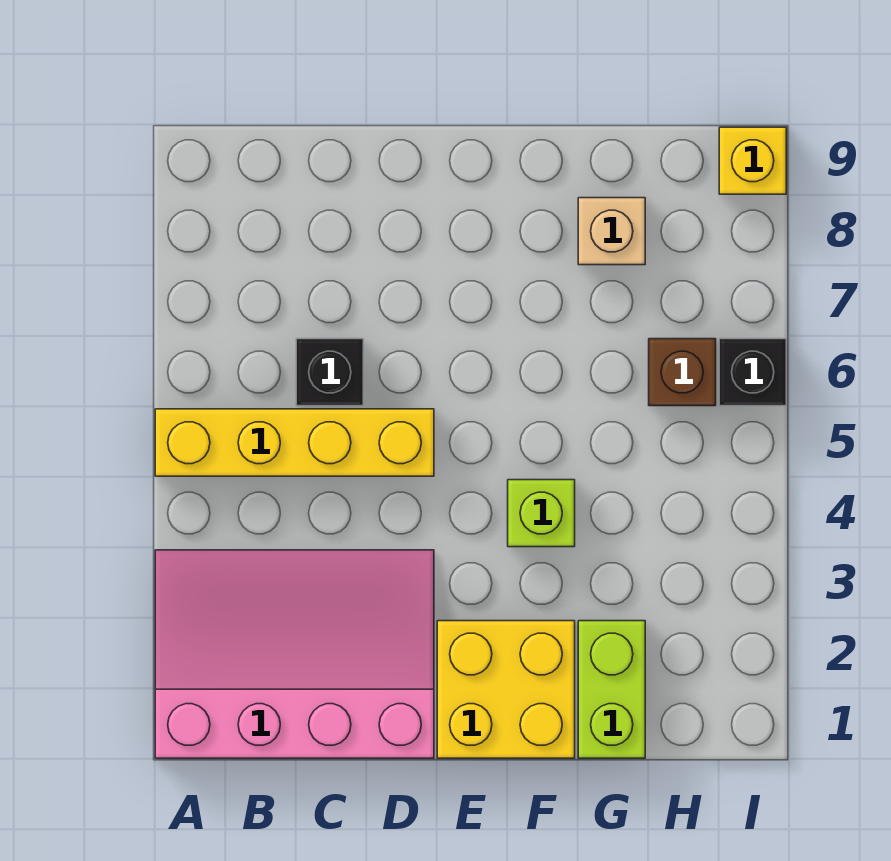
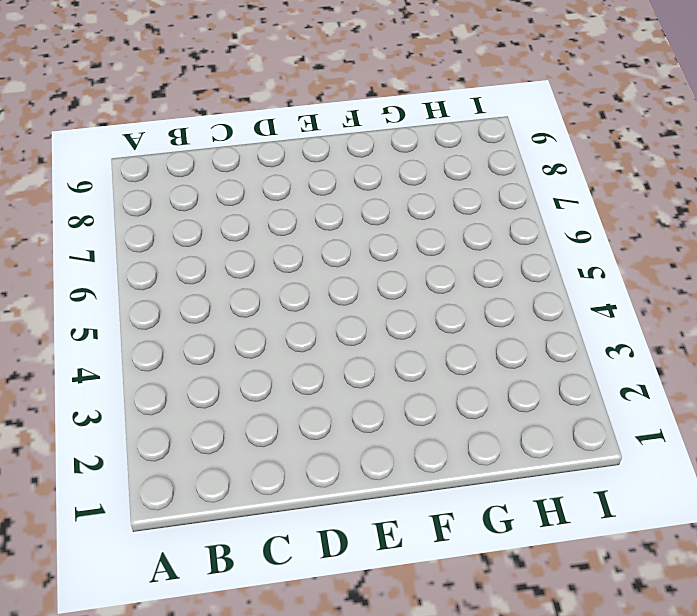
none -> pink slope A1:D3 level 1 top 1
none -> yellow brick A5:D5 level 1

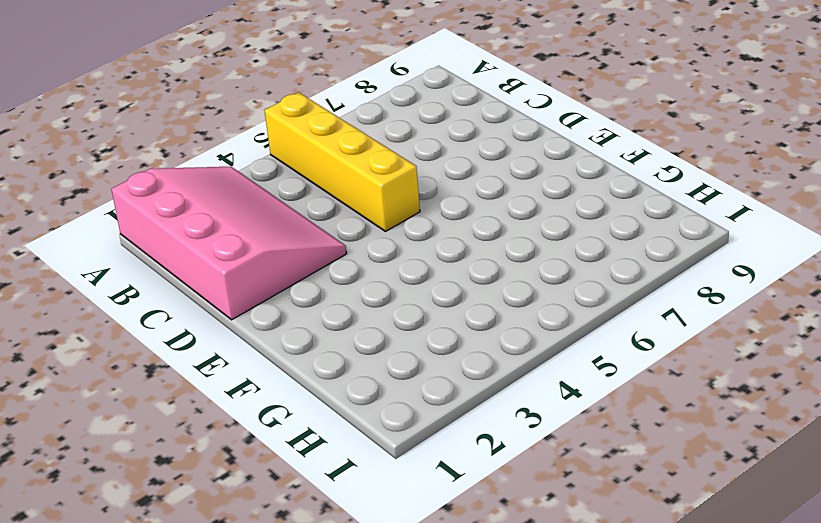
none -> black brick C6 level 1
none -> yellow brick E1:F2 level 1

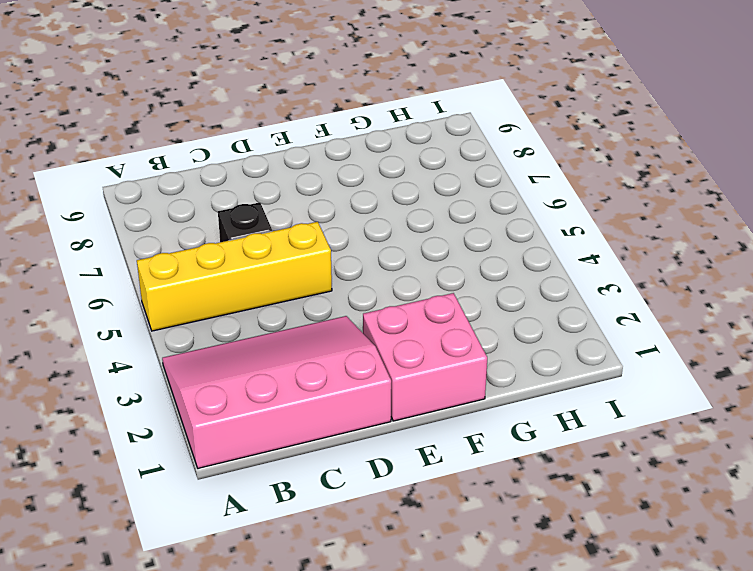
pink brick E1:F2 level 1 -> yellow brick E1:F2 level 1
none -> lime brick F4 level 1
none -> lime brick G1:G2 level 1

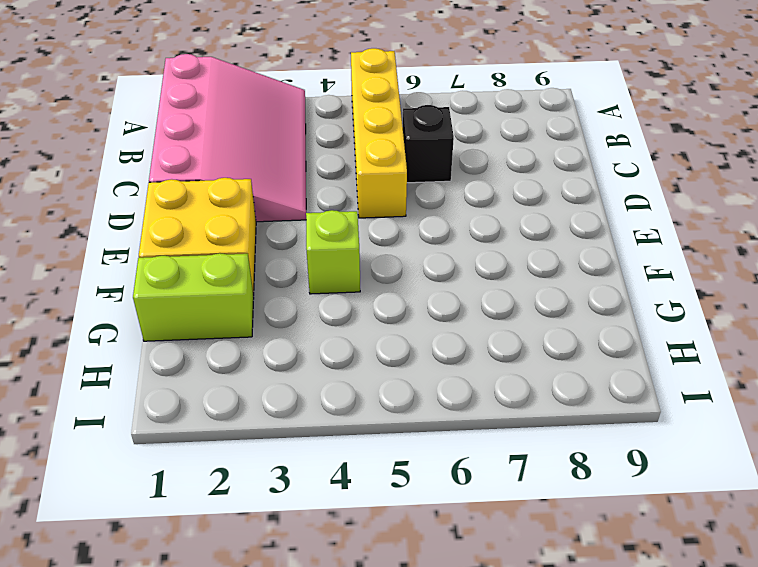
none -> tan brick G8 level 1
none -> brown brick H6 level 1

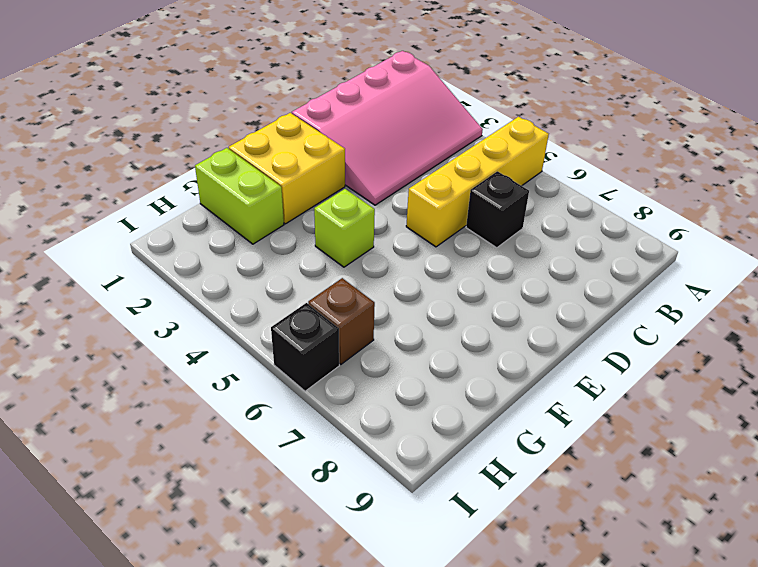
none -> tan brick G8 level 1
none -> yellow brick I9 level 1

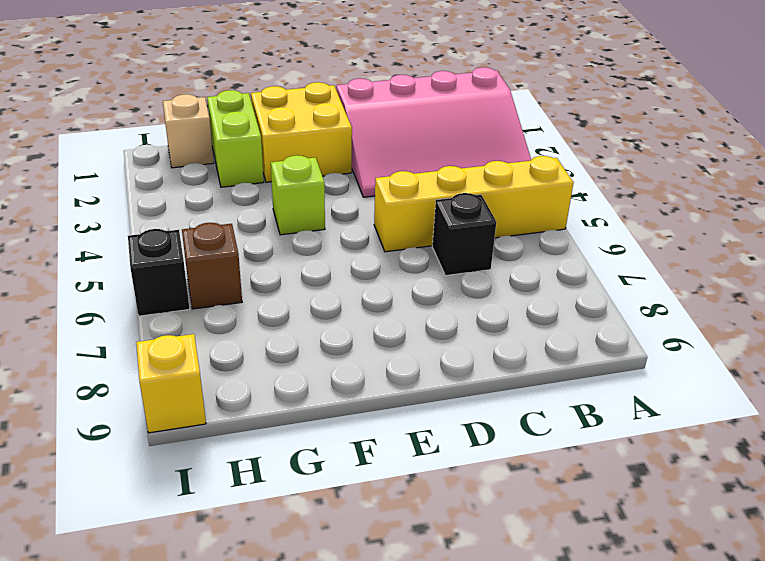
tan brick H1 level 1 -> tan brick G8 level 1

